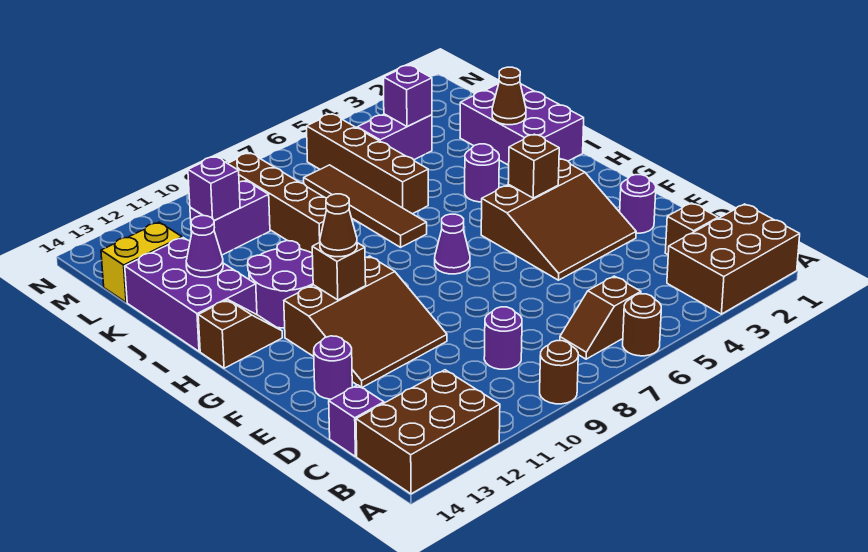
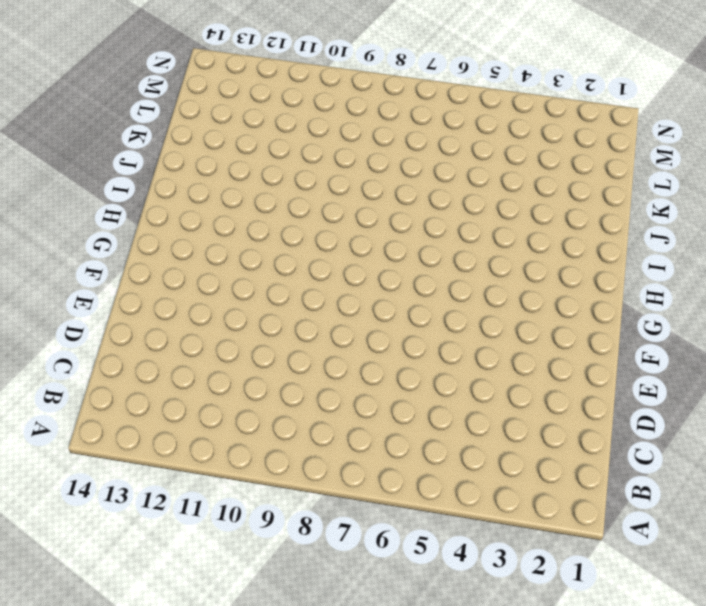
none -> brown brick A1:B3 level 1
none -> brown round brick A6 level 1
none -> brown round brick A9 level 1
none -> brown brick A12:B14 level 1

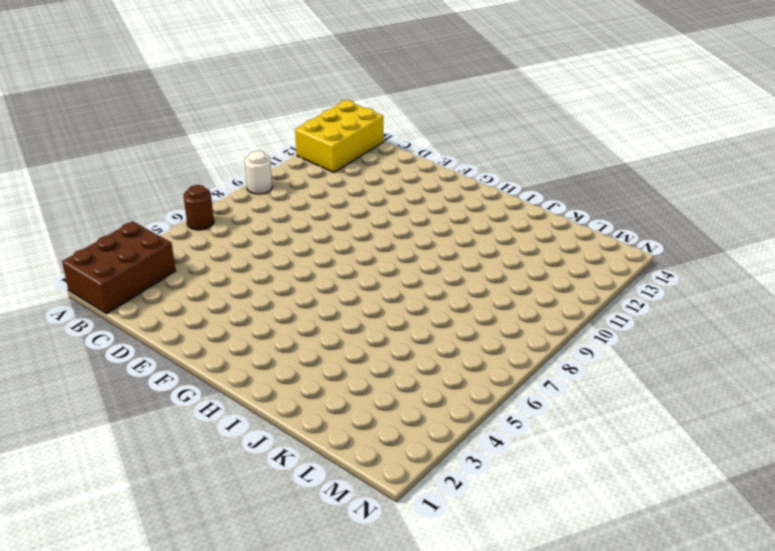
white round brick A9 level 1 -> brown round brick A9 level 1
yellow brick A12:B14 level 1 -> brown brick A12:B14 level 1
none -> brown slope B6:B7 level 1 top 6
none -> brown brick C2 level 1
none -> purple round brick C9 level 1
none -> purple brick C14 level 1

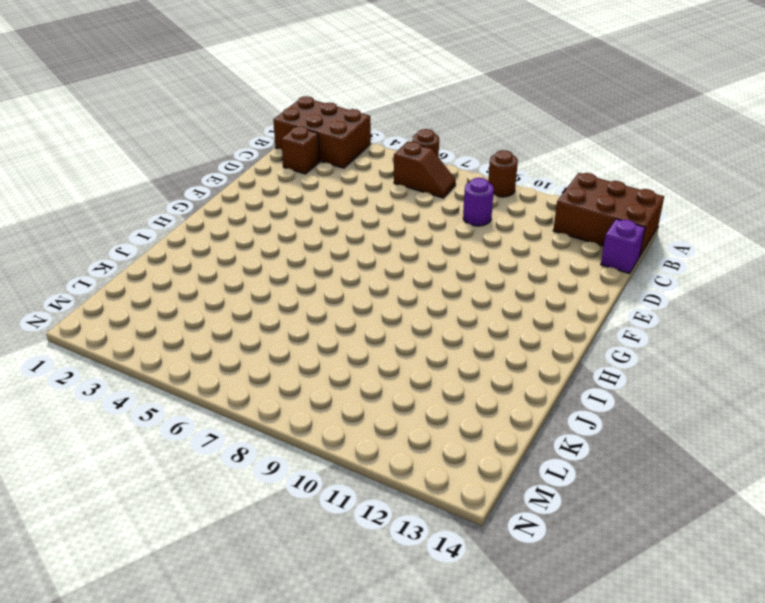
none -> purple round brick E2 level 1
none -> brown slope E3:G5 level 1 top G
none -> brown slope E10:G12 level 1 top G
none -> purple round brick E13 level 1

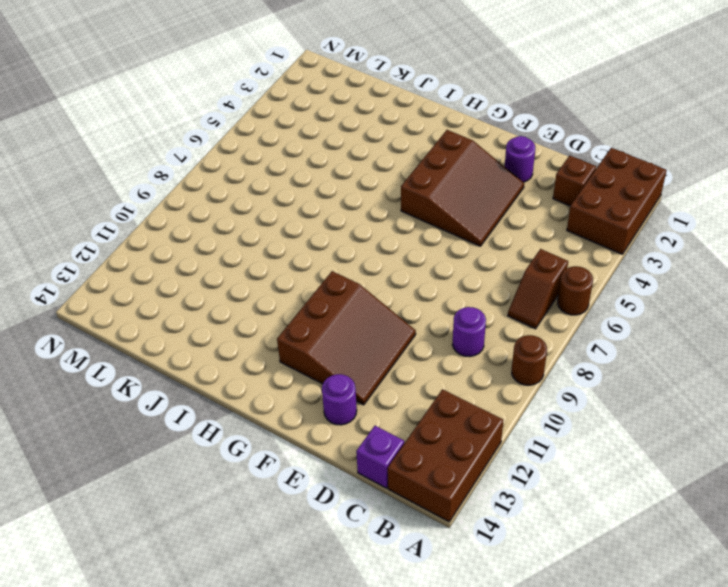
none -> purple cone G7 level 1
none -> purple round brick H11:I12 level 1
none -> brown slope H13:H14 level 1 top 14
none -> purple brick I1:K2 level 1

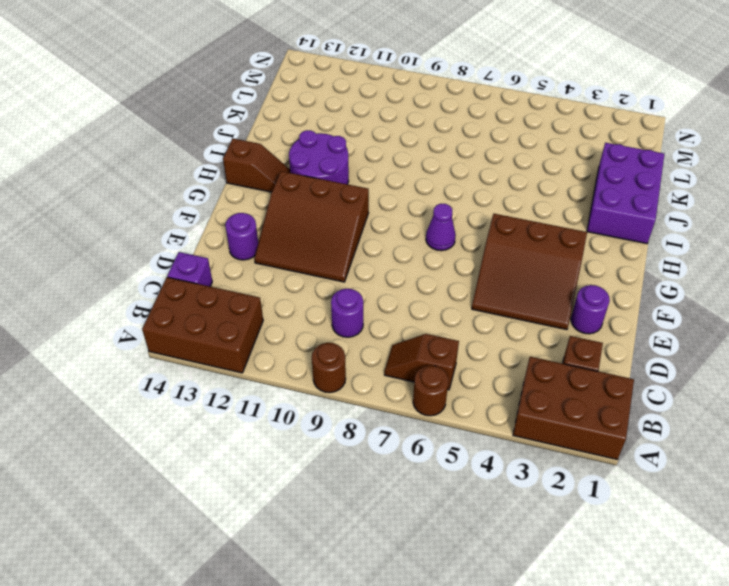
none -> purple round brick I4 level 1
none -> brown tile I7:L7 level 1
none -> purple brick I13:K14 level 1
none -> brown brick J6:M6 level 1

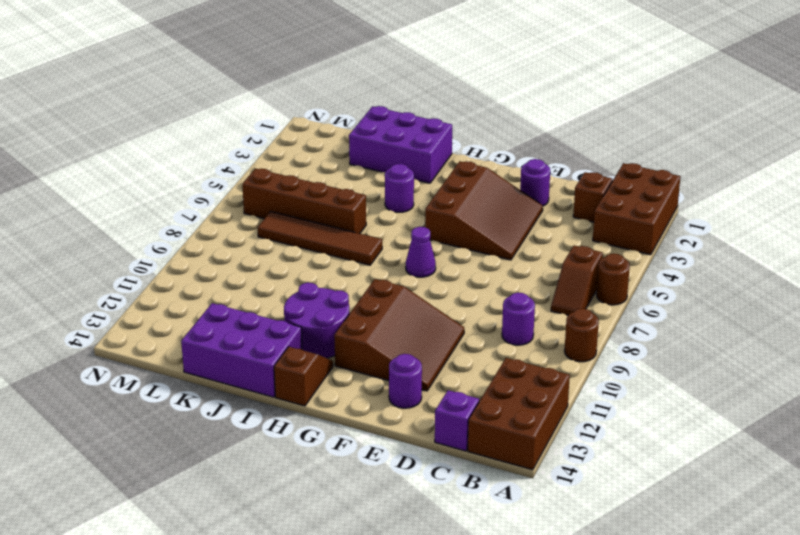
none -> brown brick J9:M9 level 1
none -> purple brick L4:L5 level 1
none -> purple brick L10:L11 level 1
none -> yellow brick L13:L14 level 1

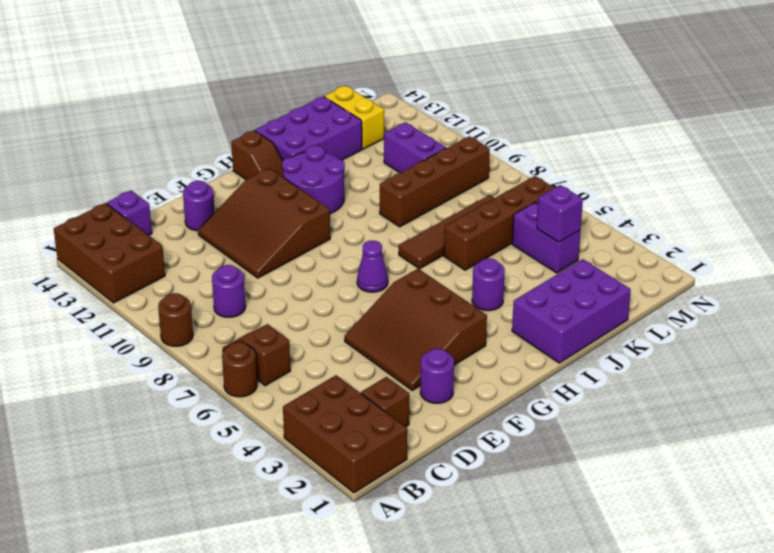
none -> brown brick G4 level 2
none -> brown brick G11 level 2
none -> brown cone J2 level 2
none -> purple cone J13 level 2

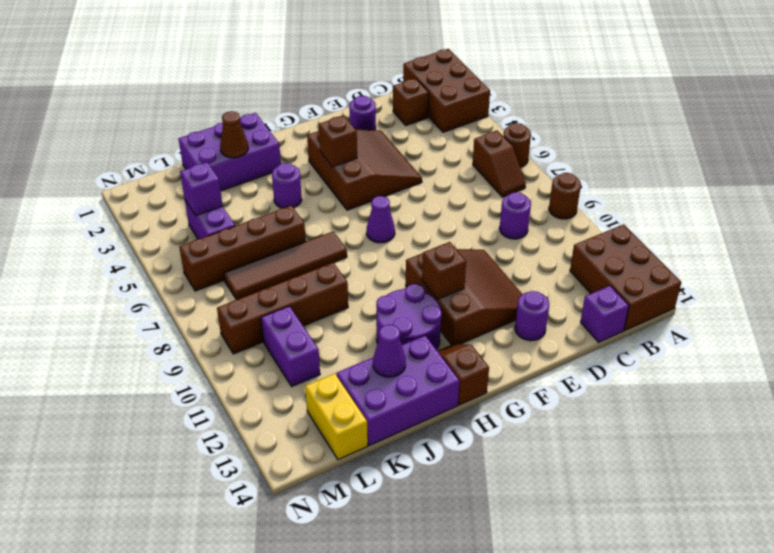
none -> purple brick L11 level 2
none -> brown cone G11 level 3

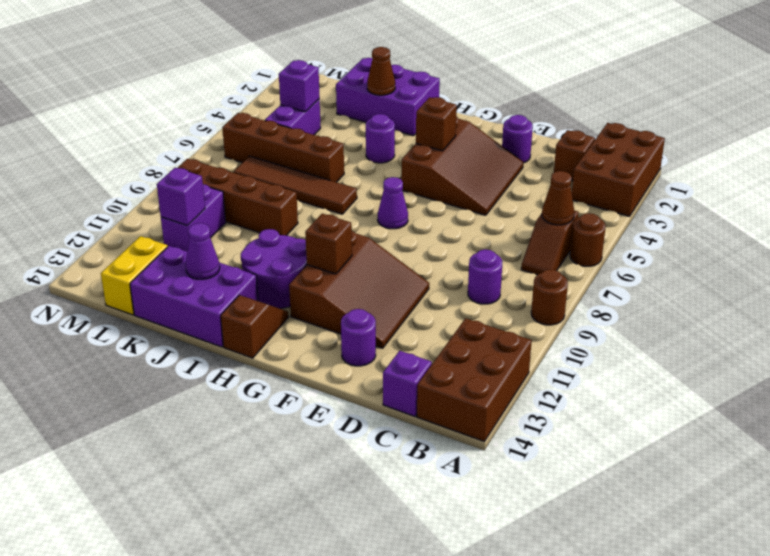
brown cone B6 level 2 -> brown cone G11 level 3

